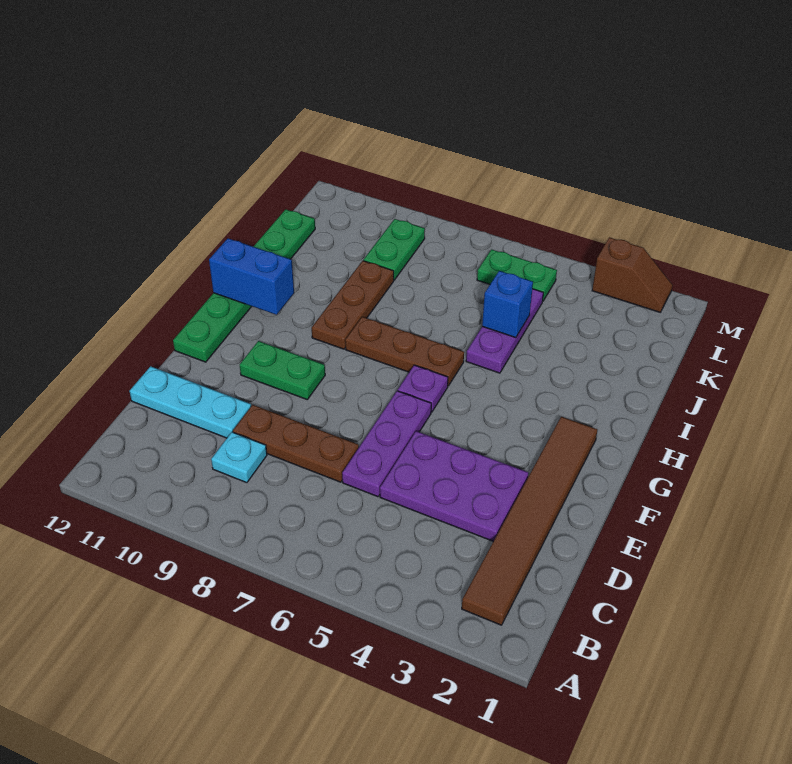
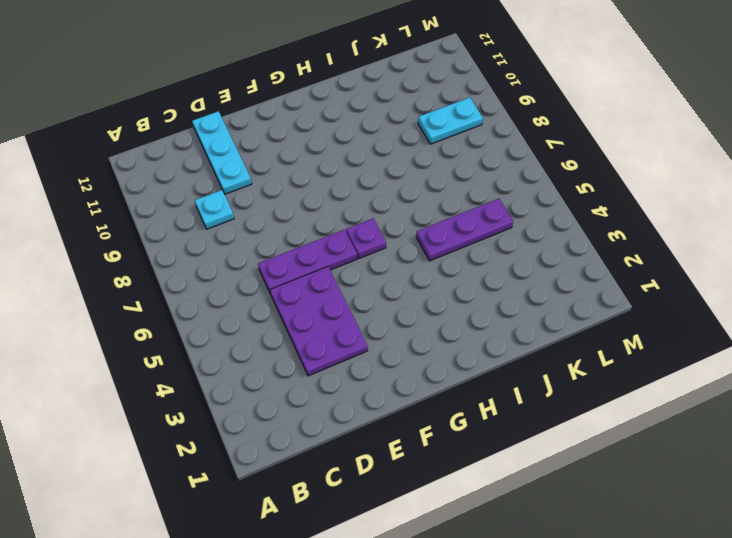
cyan plate K9:L9 level 1 -> green plate K9:L9 level 1
none -> brown tile B2:G2 level 1
none -> brown plate D7:D9 level 1
none -> green plate F9:F10 level 1

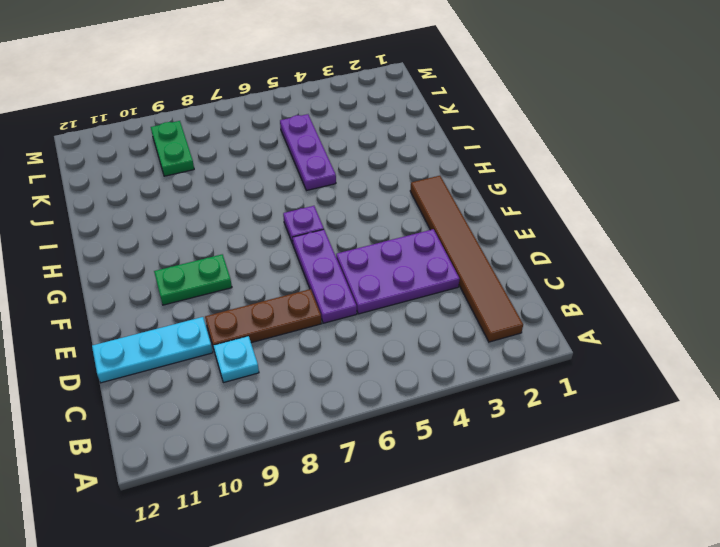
none -> green plate F12:K12 level 1
none -> brown plate H6:H8 level 1
none -> brown plate H9:J9 level 1

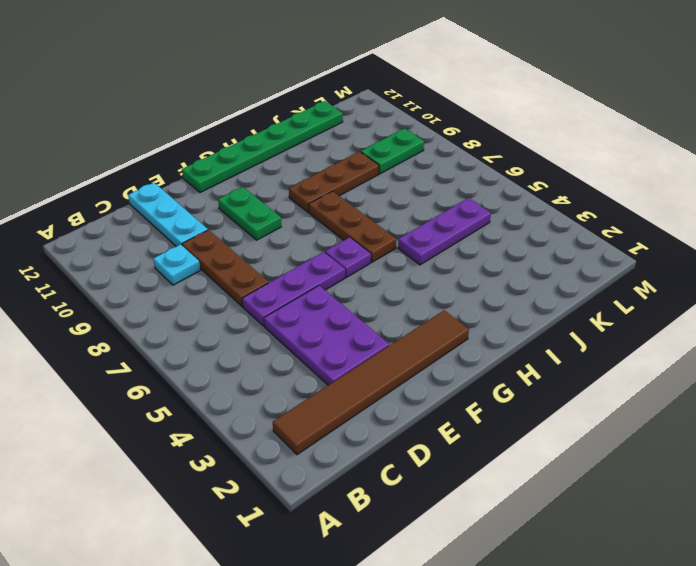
none -> green plate L5:L6 level 1
none -> brown slope M2:M3 level 1 top 3
none -> blue brick H11:H12 level 2

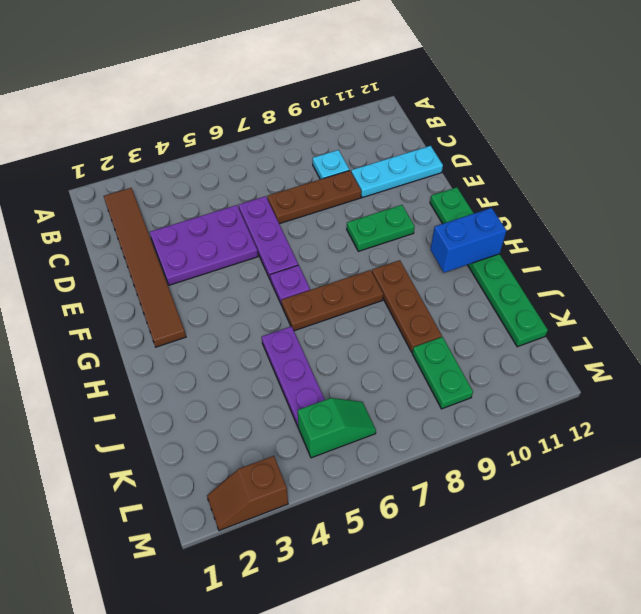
green slope L5:L6 level 1 top 5 -> green plate L5:L6 level 1
none -> blue brick J5 level 2

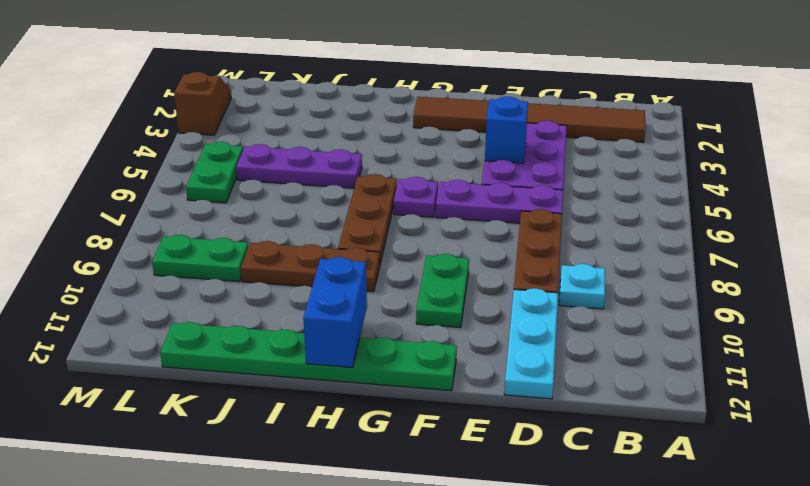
blue brick E4 level 2 -> blue brick J5 level 2

